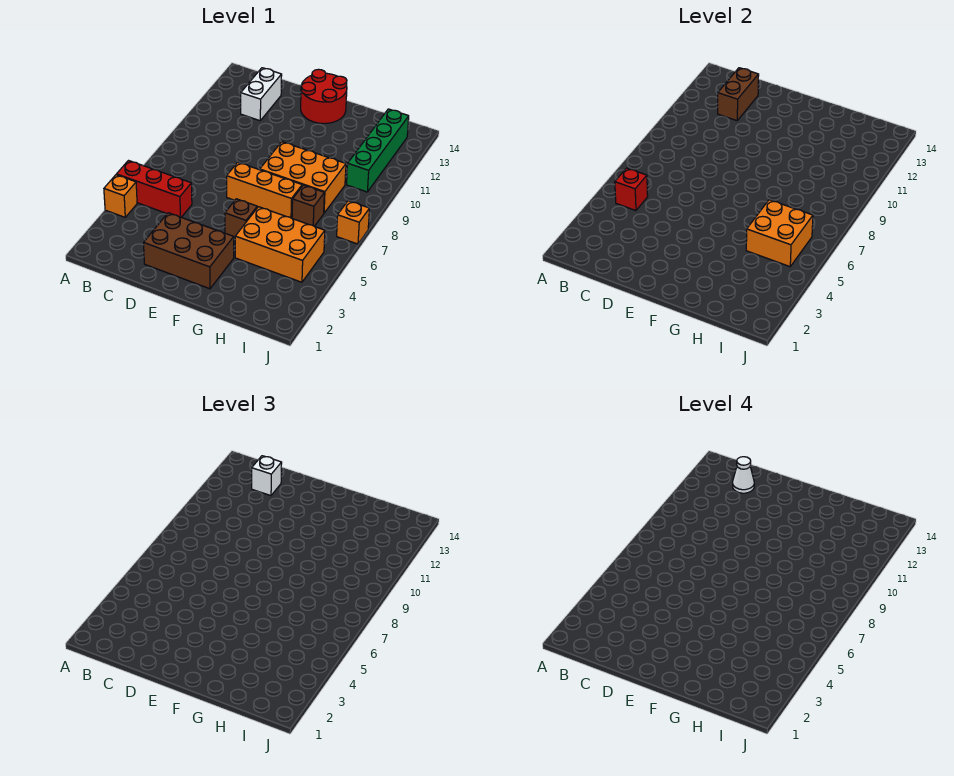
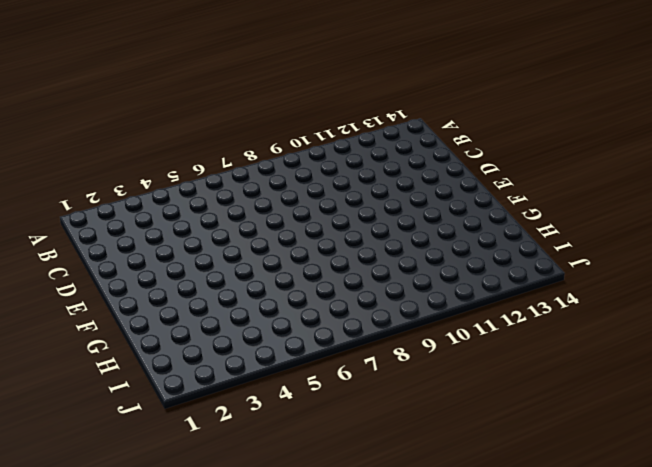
none -> orange brick A4 level 1
none -> red brick A5:C5 level 1
none -> white brick C12:C13 level 1

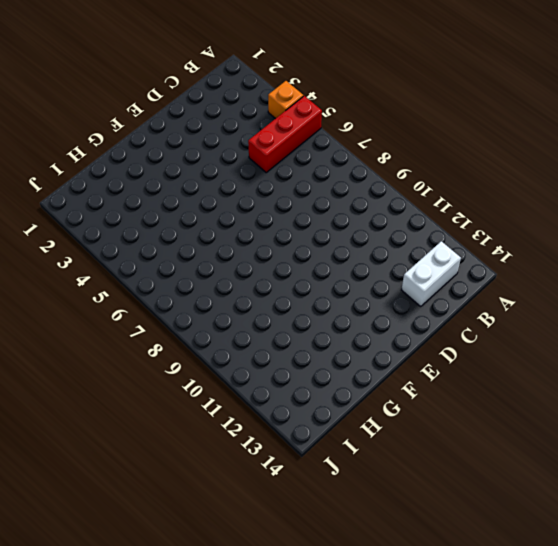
white brick B13:C13 level 1 -> white brick C12:C13 level 1
none -> brown brick D2:F3 level 1
none -> orange brick E7:G7 level 1
none -> red round brick E13:F14 level 1

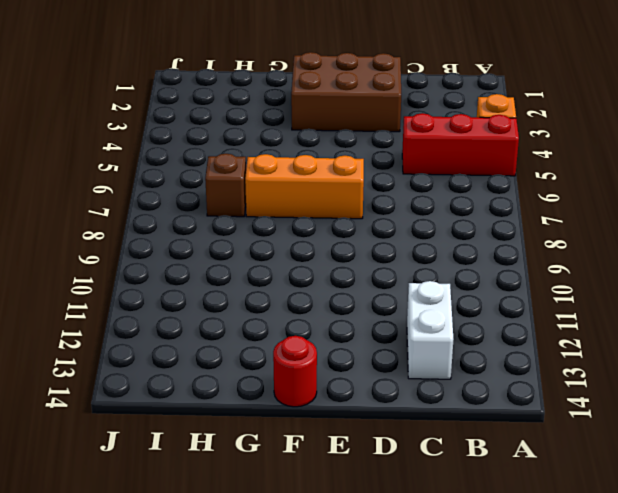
red round brick F14 level 1 -> red round brick E13:F14 level 1
none -> brown brick F5 level 1
none -> orange brick F8:H9 level 1
none -> orange brick G4:I5 level 1

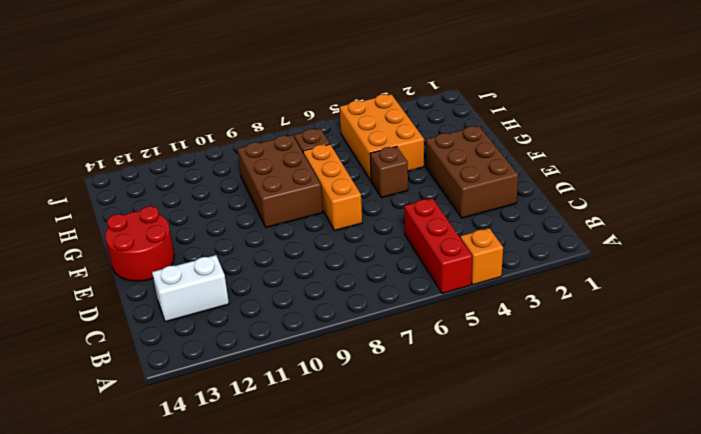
brown brick F8:H9 level 1 -> orange brick F8:H9 level 1
none -> green brick I10:I13 level 1
none -> orange brick J7 level 1
none -> red brick B5 level 2

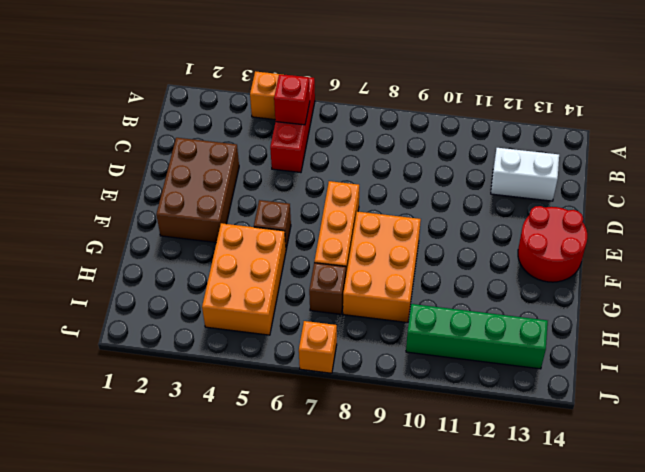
none -> brown brick C12:C13 level 2
none -> orange brick H5:I6 level 2
none -> white brick C13 level 3

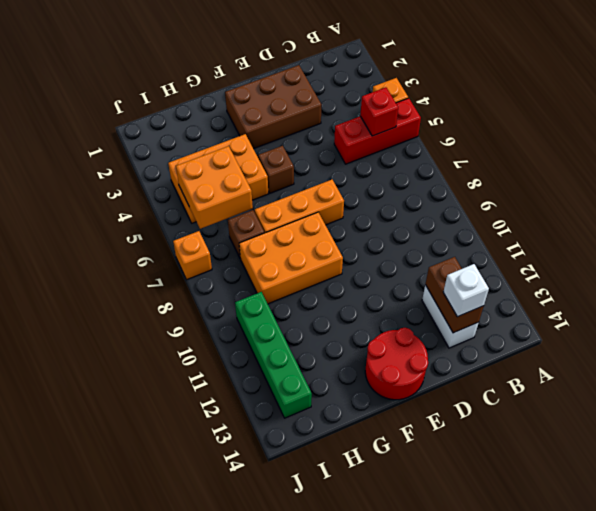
none -> white cone C13 level 4

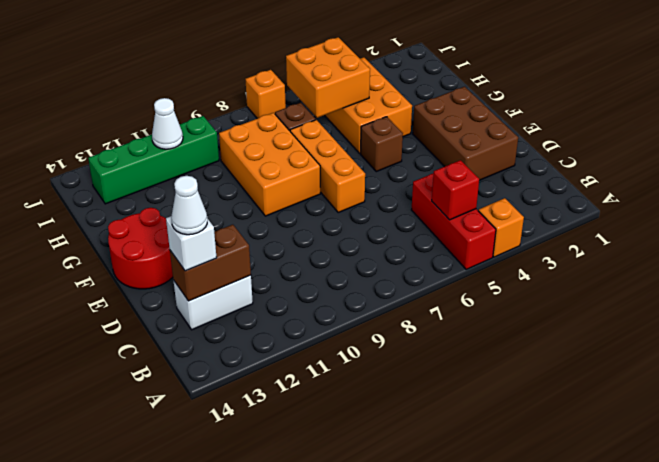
white cone I11 level 2 -> none

